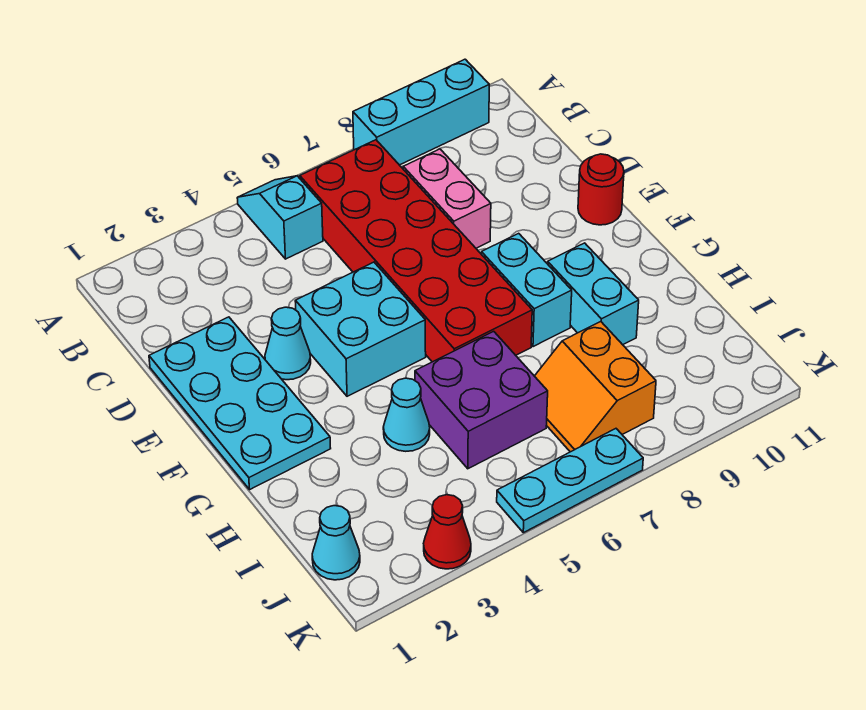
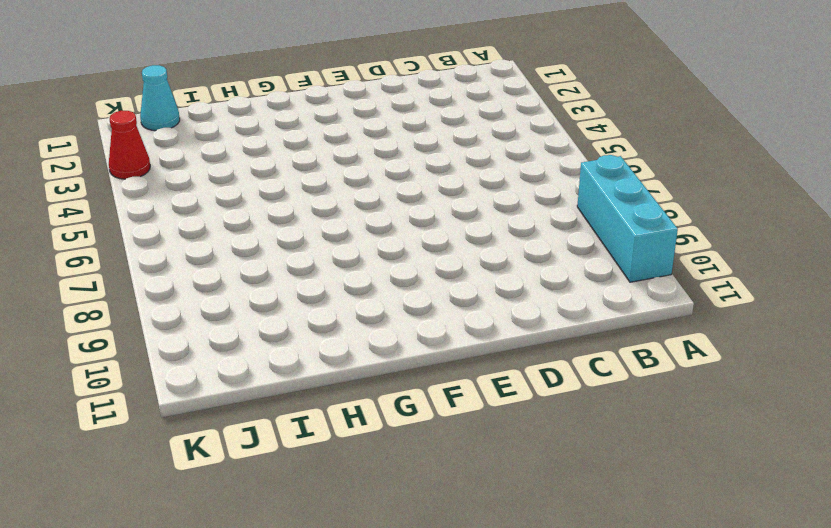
none -> cyan slope A5:B5 level 1 top B
none -> red brick B6:G7 level 1
none -> pink brick C8:D8 level 1

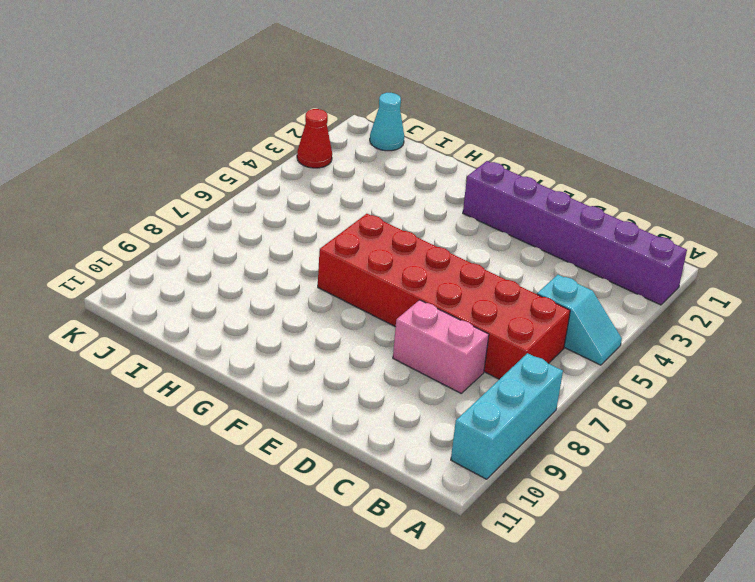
purple brick A2:F2 level 1 -> cyan plate D1:G2 level 1
none -> cyan cone E3 level 1
none -> cyan brick E4:F5 level 1
none -> red round brick E11 level 1

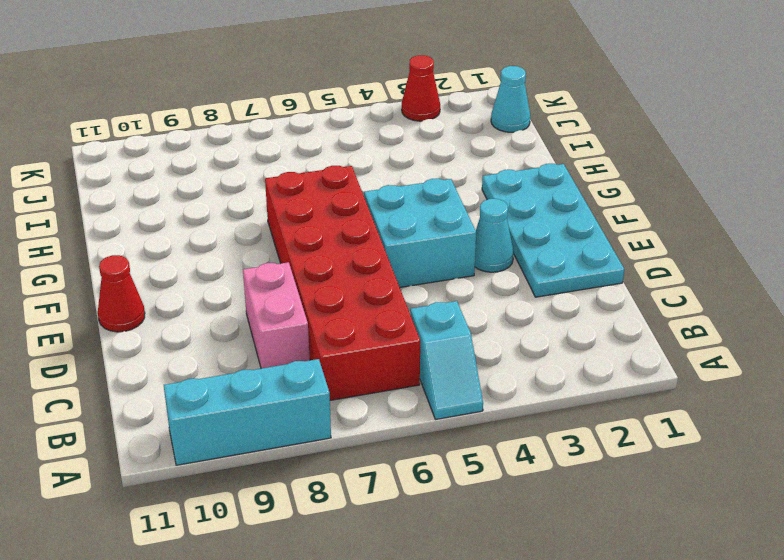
red cone E11 level 1 -> red round brick E11 level 1
none -> cyan brick F8:G8 level 1
none -> cyan brick G9:H9 level 1
none -> cyan cone H4 level 1

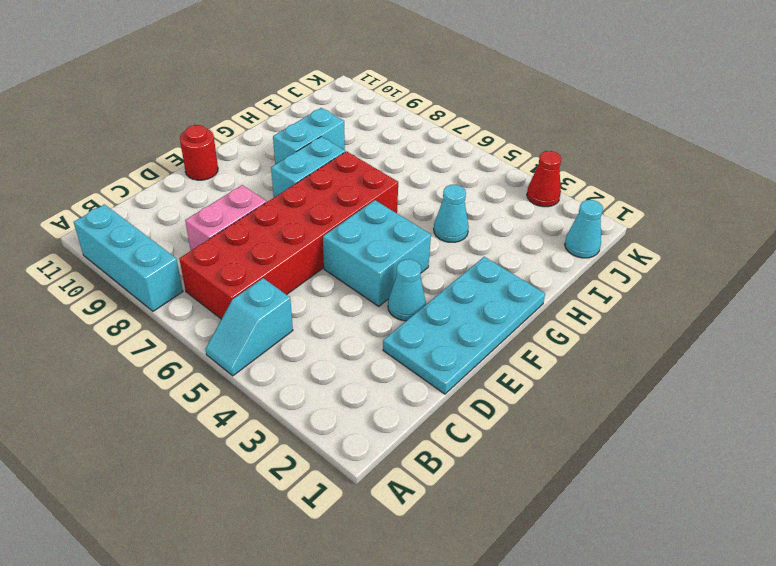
none -> purple brick H5:I6 level 1
none -> orange slope I7:J8 level 1 top 8
none -> cyan plate K5:K7 level 1

